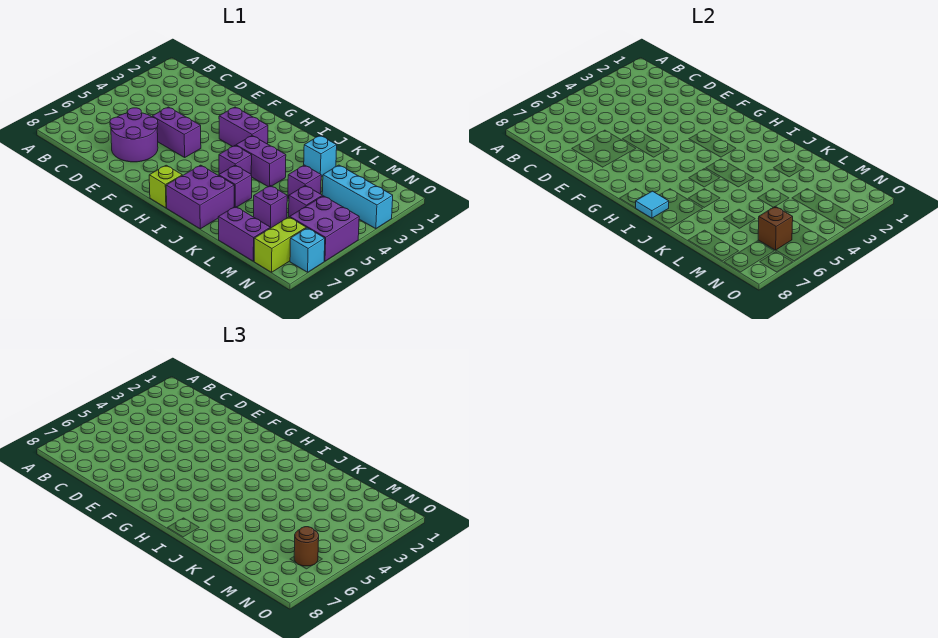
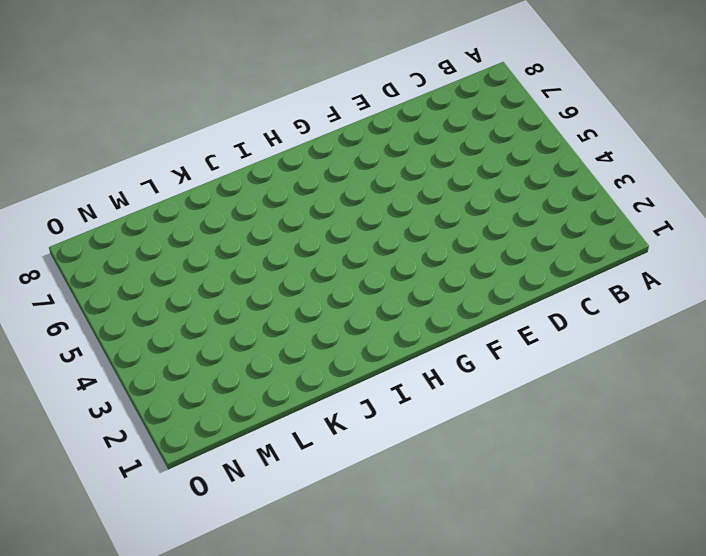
none -> purple round brick D6:E7 level 1
none -> purple brick E5:F5 level 1
none -> purple brick G3:H3 level 1

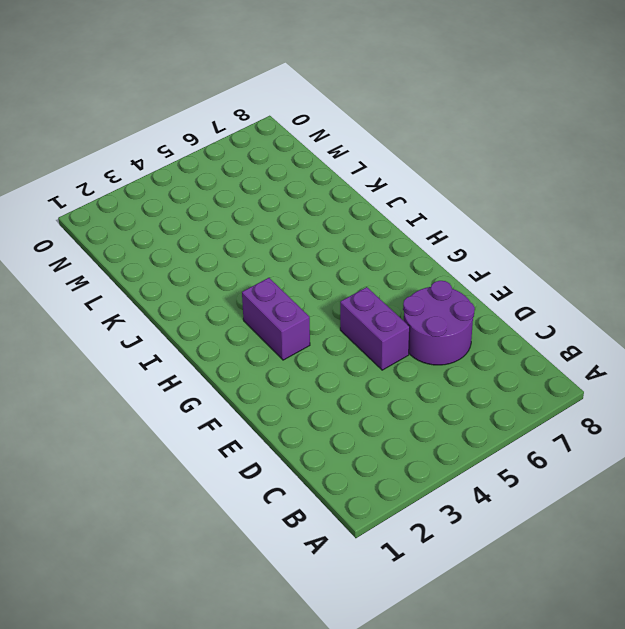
none -> lime brick H8 level 1
none -> purple brick I4:J4 level 1
none -> purple brick I5 level 1

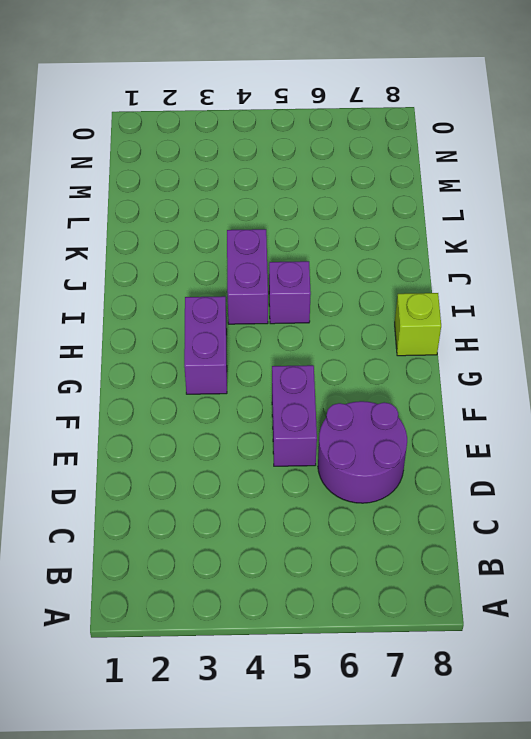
none -> purple brick I7:J8 level 1
none -> purple brick J6 level 1
none -> cyan brick K2 level 1

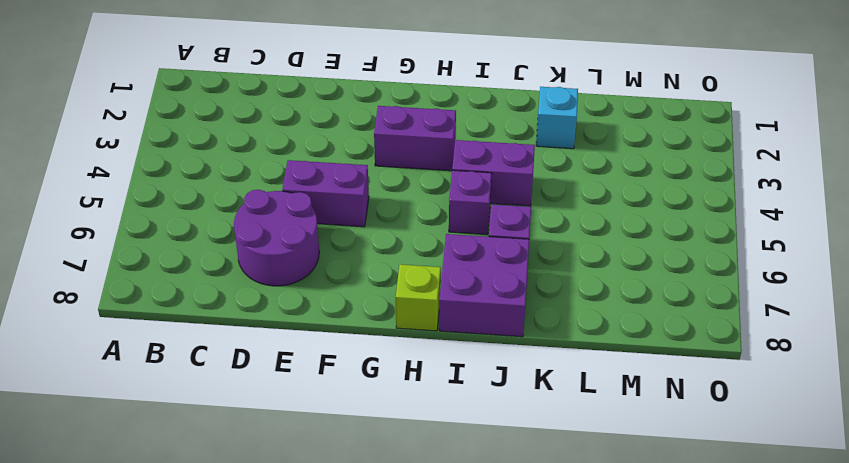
none -> purple brick L4 level 1
none -> purple brick L6 level 1
none -> purple brick L8:M8 level 1

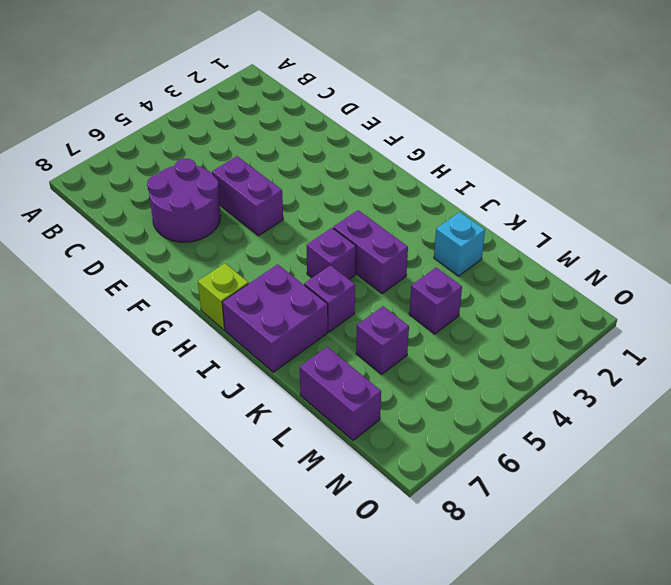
none -> purple brick G3:H3 level 1
none -> cyan brick M3:O3 level 1
none -> purple brick M5 level 1

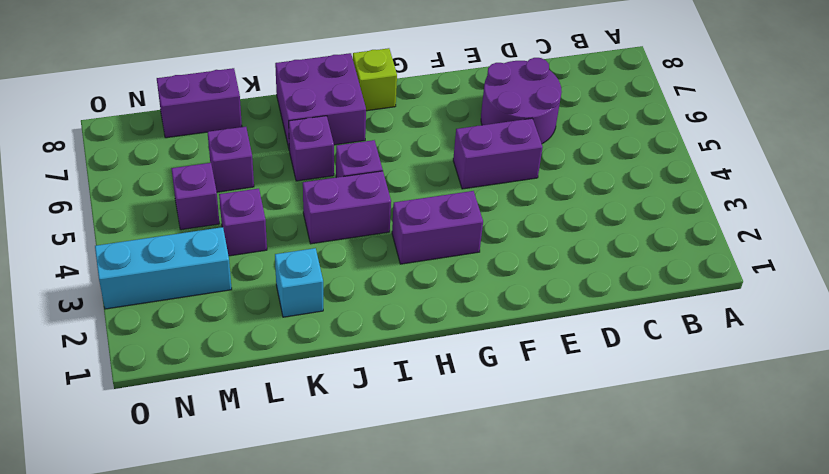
none -> purple brick N5:O6 level 1
none -> lime brick N7:N8 level 1
none -> cyan brick O7 level 1

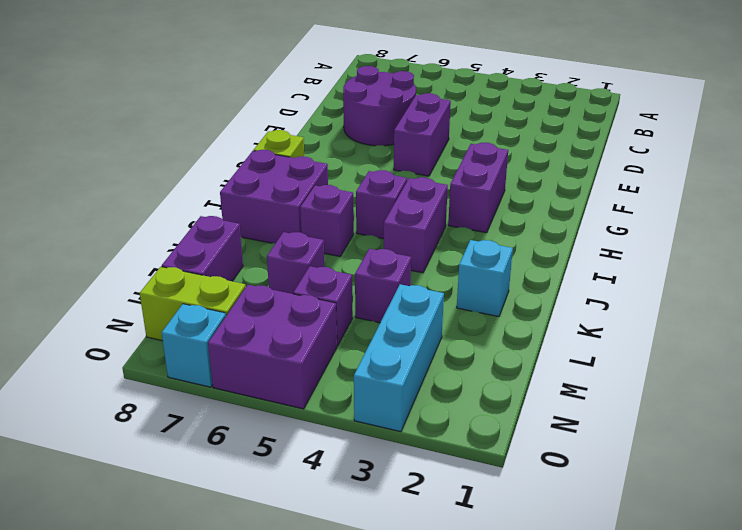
none -> cyan tile I8 level 2
none -> brown brick N6 level 2
none -> brown round brick N6 level 3

